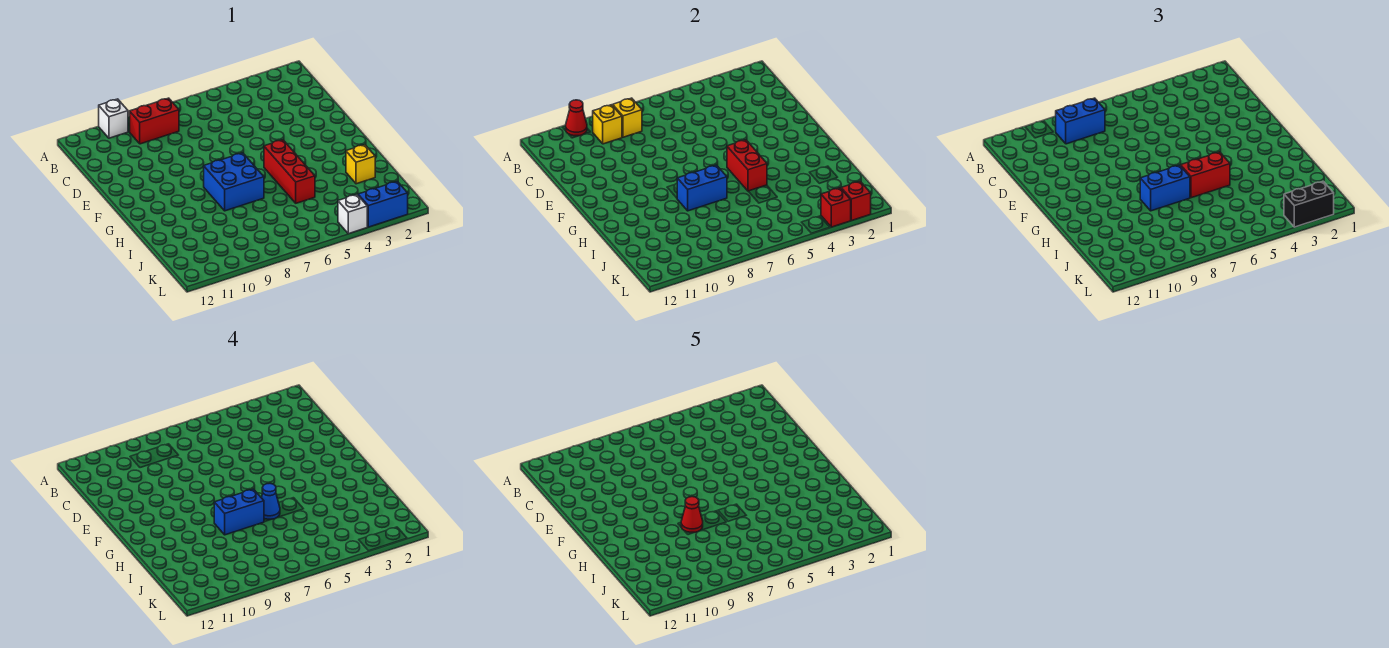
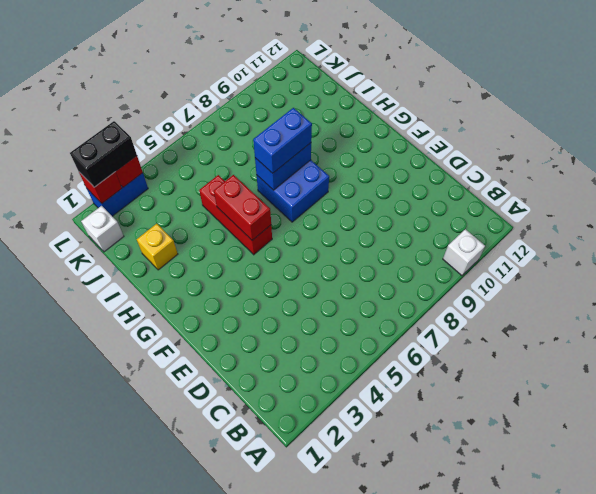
white brick K1 level 1 -> white brick L4 level 1
none -> red brick B8:B9 level 1
none -> red cone A10 level 2
none -> yellow brick B8 level 2

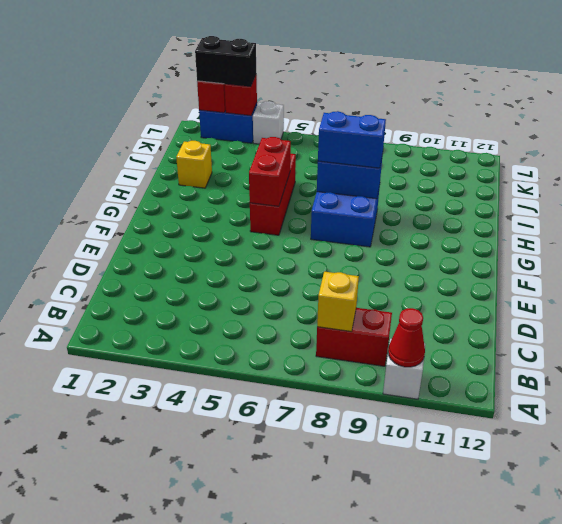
none -> yellow brick B9 level 2
none -> blue brick B8:B9 level 3
none -> red brick H5:H6 level 3

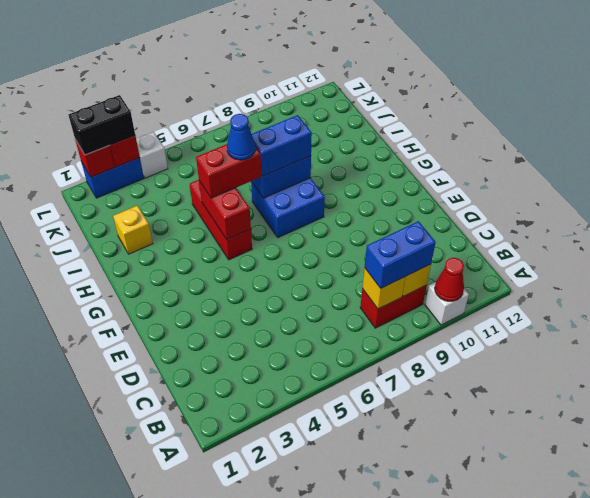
none -> blue brick H7:H8 level 4
none -> red cone H8 level 5

